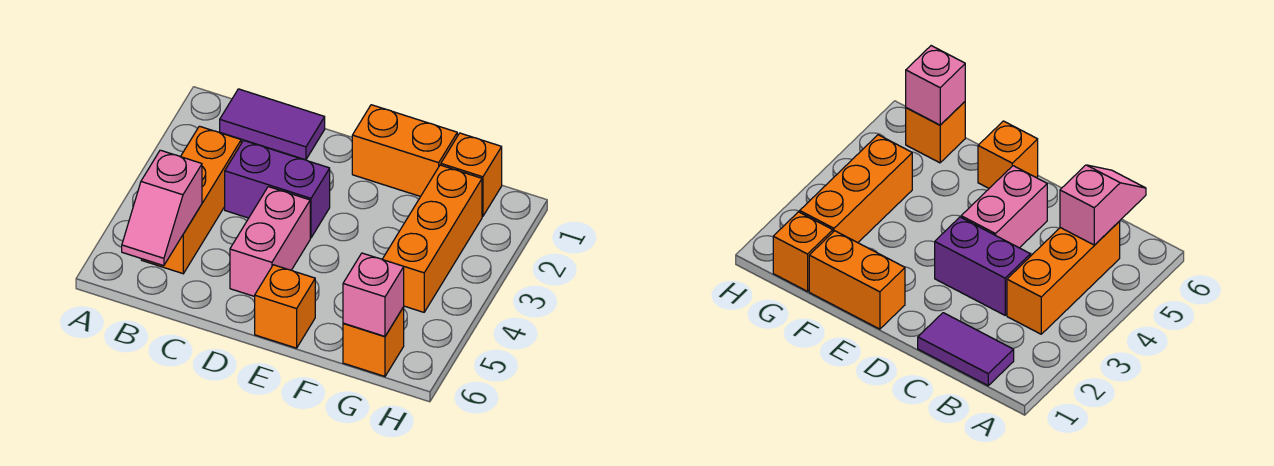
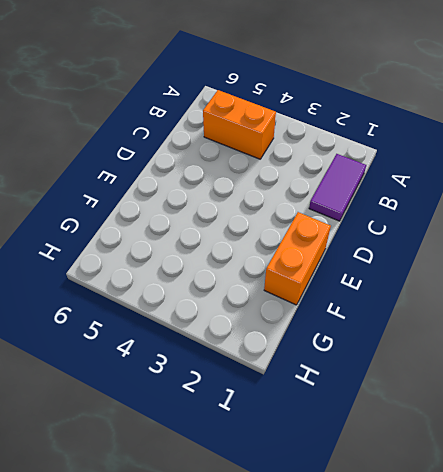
orange brick B4:B5 level 1 -> orange brick B3:B5 level 1
none -> purple brick C3:D3 level 1
none -> pink brick D4:D5 level 1

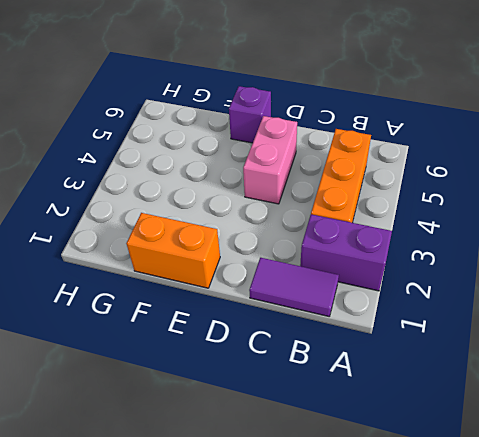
purple brick A2:B2 level 1 -> purple brick C3:D3 level 1
purple brick E6 level 1 -> orange brick E6 level 1
none -> orange brick G1 level 1
none -> orange brick G2:G4 level 1

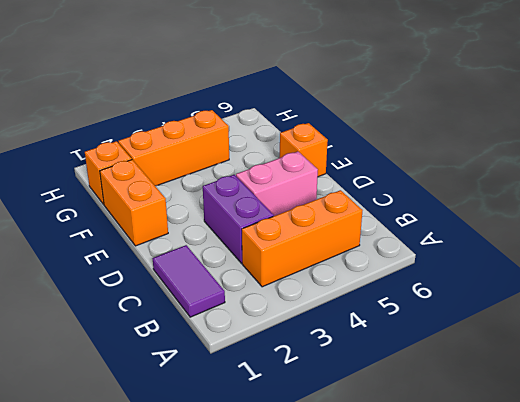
none -> orange brick G6 level 1
none -> pink slope B5:B6 level 2 top 5

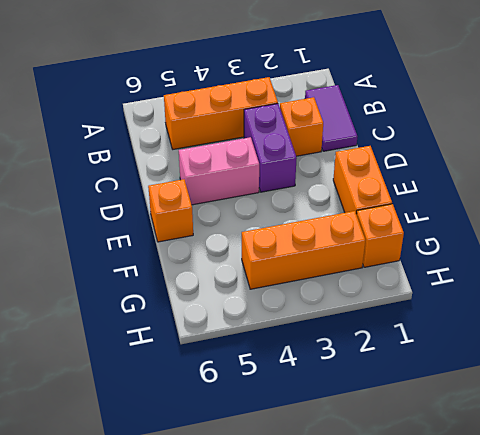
orange brick C2 level 1 -> orange brick G6 level 1
none -> pink slope B5:B6 level 2 top 5
none -> pink brick G6 level 2

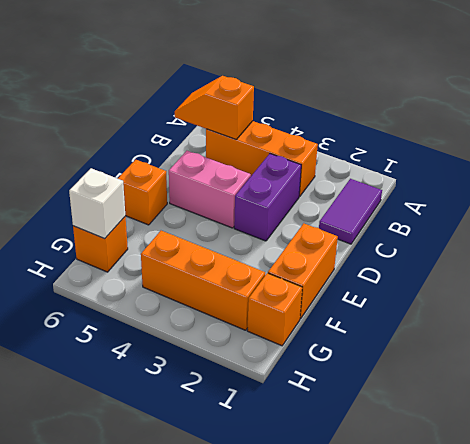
orange slope B5:B6 level 2 top 5 -> pink slope B5:B6 level 2 top 5
white brick G6 level 2 -> pink brick G6 level 2

